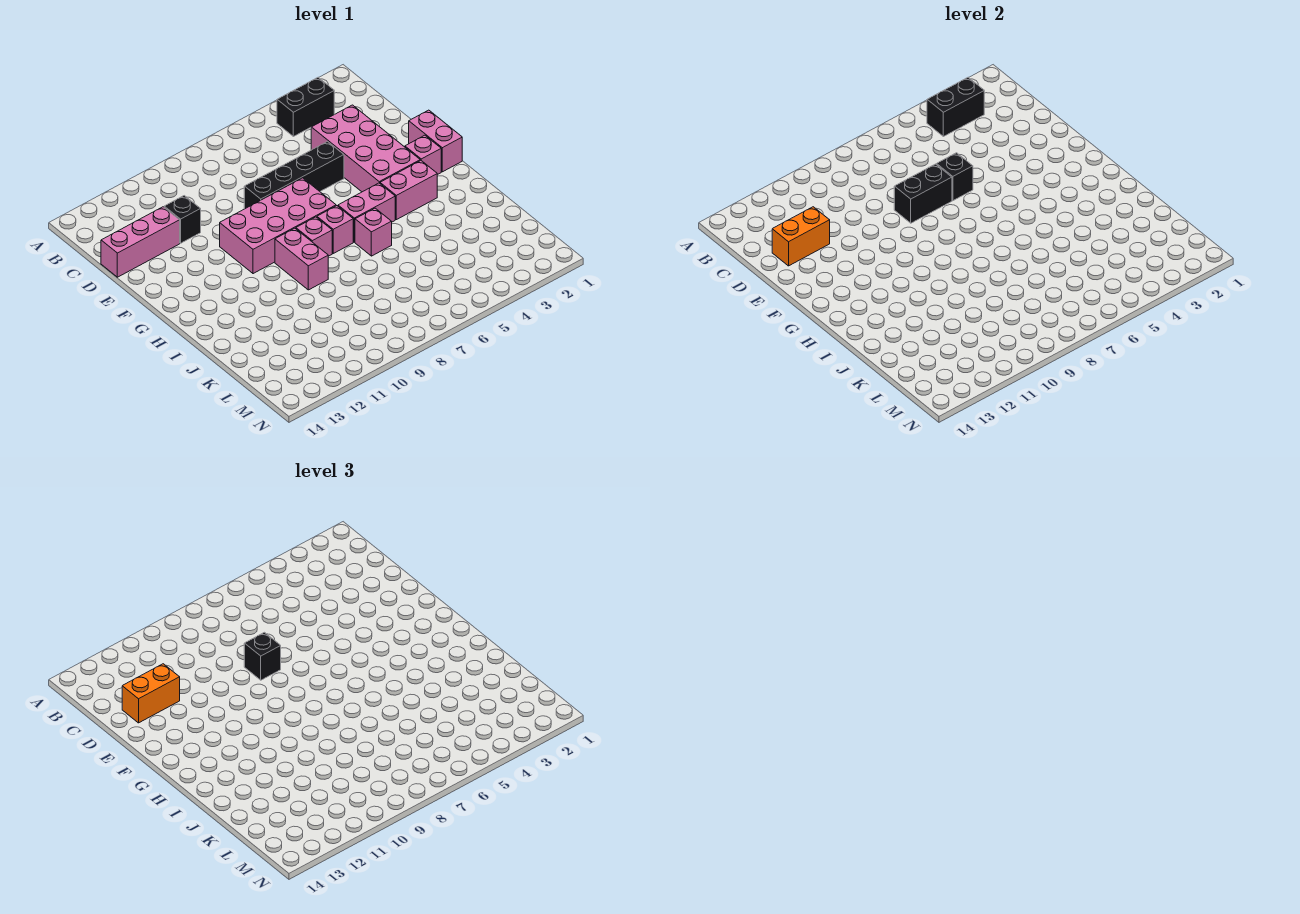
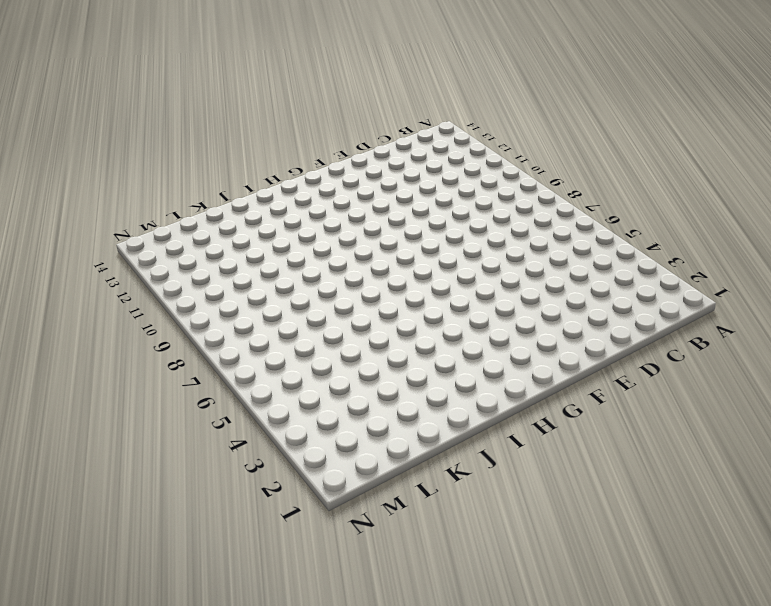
none -> black brick B3:B4 level 1
none -> pink brick D3:G4 level 1
none -> black brick D11 level 1

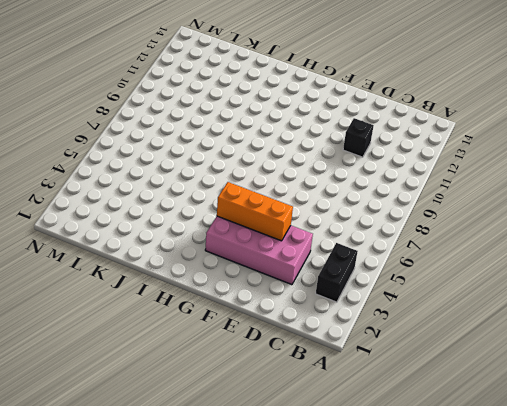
orange brick E4:G4 level 2 -> none
none -> pink brick D12:D14 level 1
none -> black brick E5:E8 level 1
none -> pink brick F1:G1 level 1

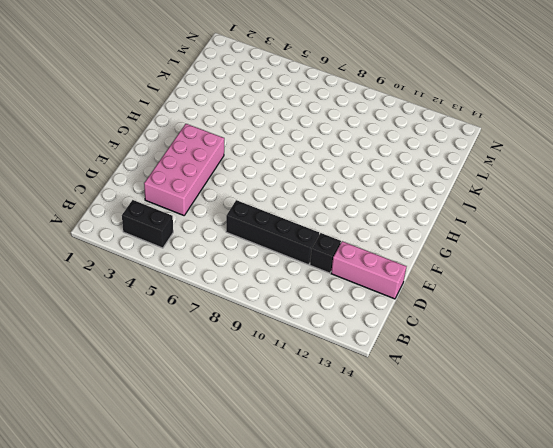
black brick D7:D10 level 1 -> black brick E5:E8 level 1
none -> pink brick F1:G1 level 1
none -> pink brick F7:G10 level 1
none -> pink brick G2 level 1

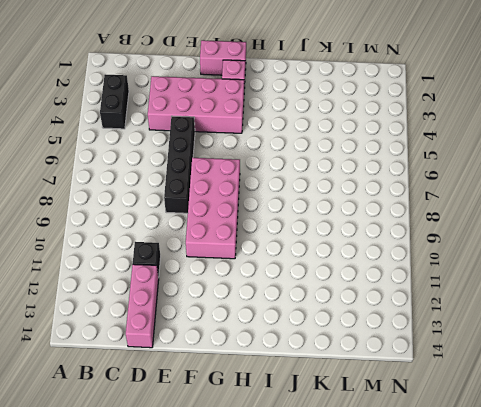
none -> pink brick H3:H4 level 1
none -> pink brick H5:H6 level 1
none -> pink brick H7 level 1

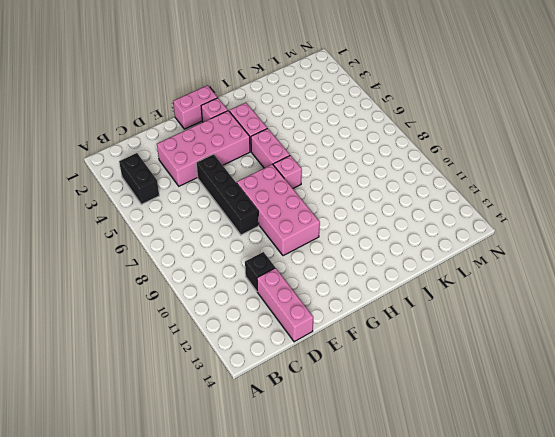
none -> pink brick H8 level 1
none -> pink brick H9:I9 level 1
none -> pink brick I6 level 1

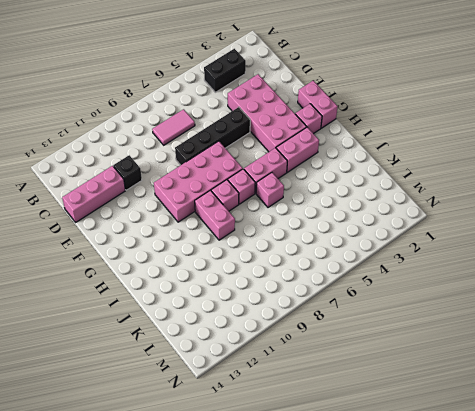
pink tile C7:C8 level 1 -> none
none -> black brick B3:B4 level 2
none -> orange brick D12:D13 level 2
none -> black brick E6 level 2

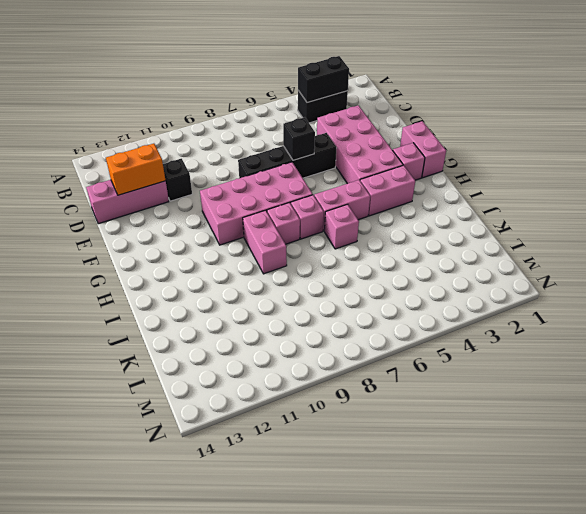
none -> black brick E7:E8 level 2
none -> orange brick D12:D13 level 3
none -> black brick E8 level 3

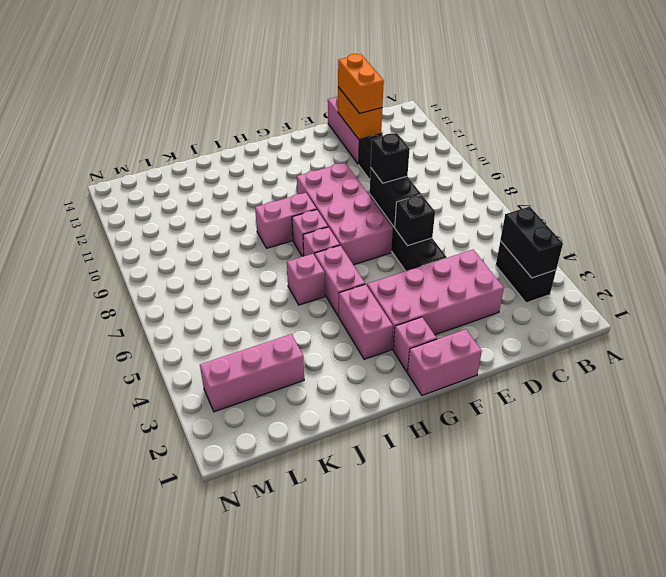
pink brick K3:M3 level 1 -> none

